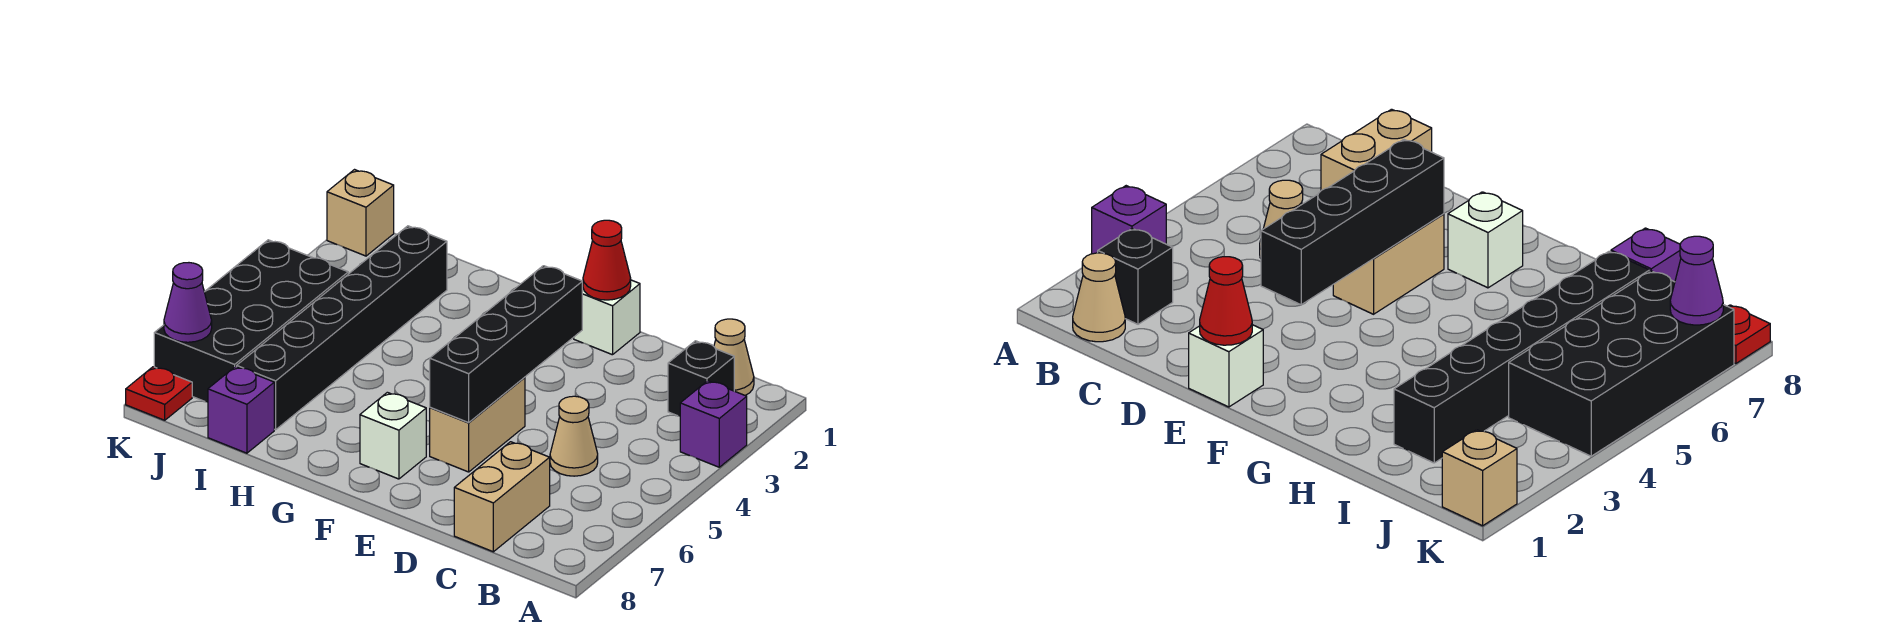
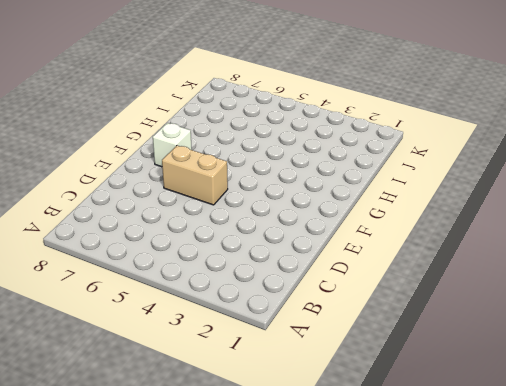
none -> purple brick A3 level 1
none -> tan cone B1 level 1
none -> black brick B2 level 1

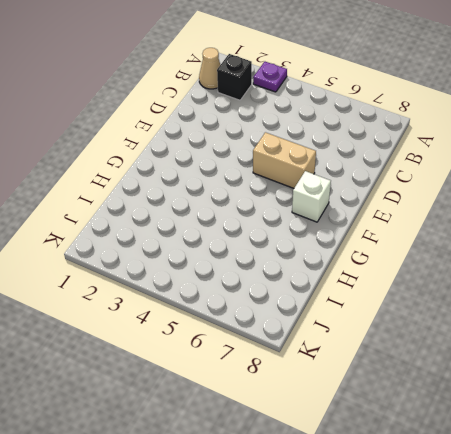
purple plate A3 level 1 -> purple brick A3 level 1
none -> tan cone C5 level 1
none -> tan brick C7:C8 level 1
none -> white brick E1 level 1

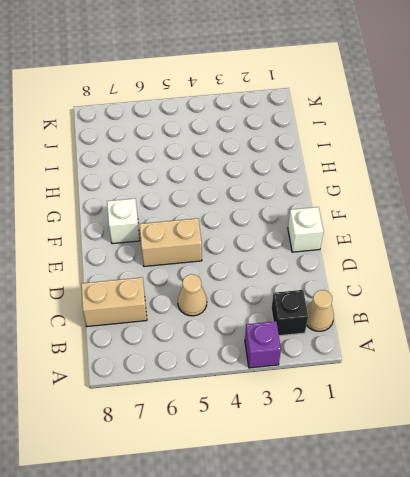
none -> black brick I2:I7 level 1
none -> purple brick I8 level 1
none -> black brick J4:K7 level 1

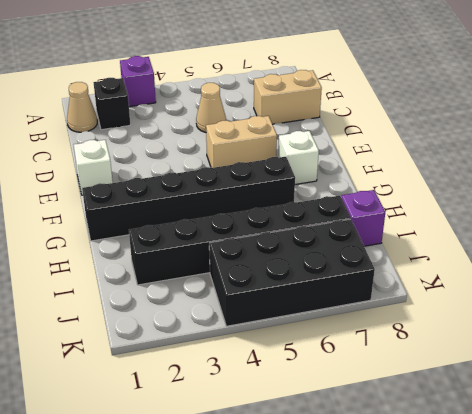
black brick G1:G6 level 1 -> none
none -> tan brick K1 level 1
none -> red plate K8 level 1
none -> red cone E1 level 2

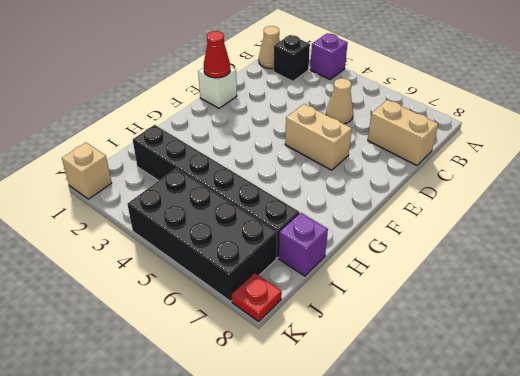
none -> white brick F7 level 1
none -> black brick E3:E6 level 2
none -> purple cone K7 level 2

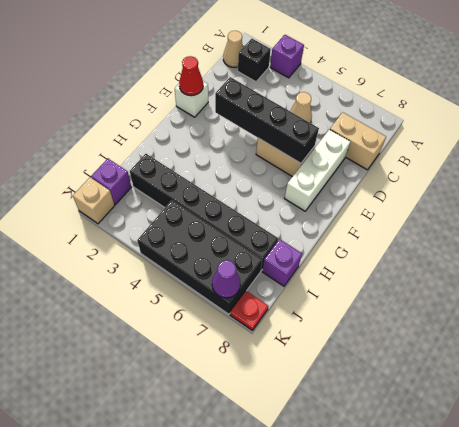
white brick D7:F7 level 1 -> white brick F7 level 1
purple brick J1 level 1 -> none

